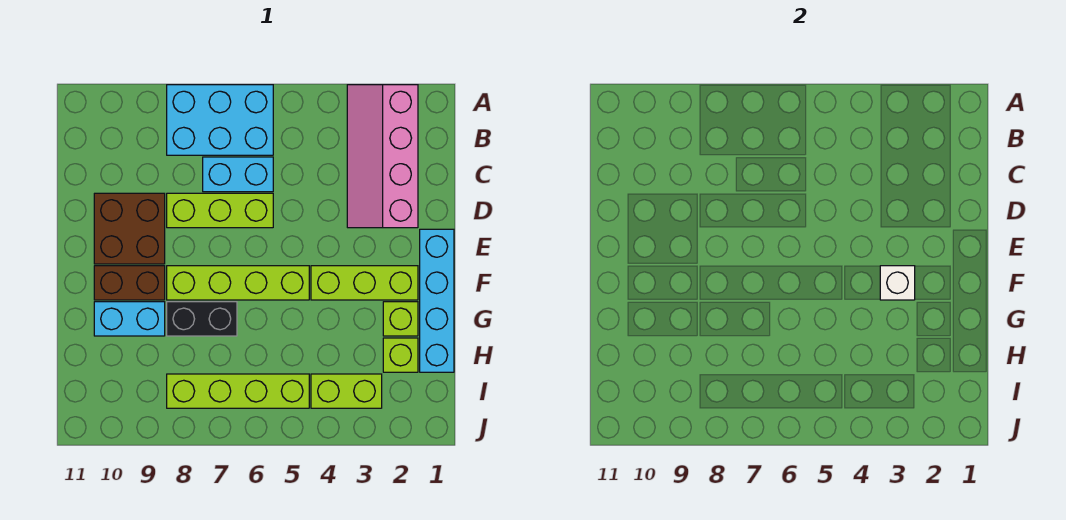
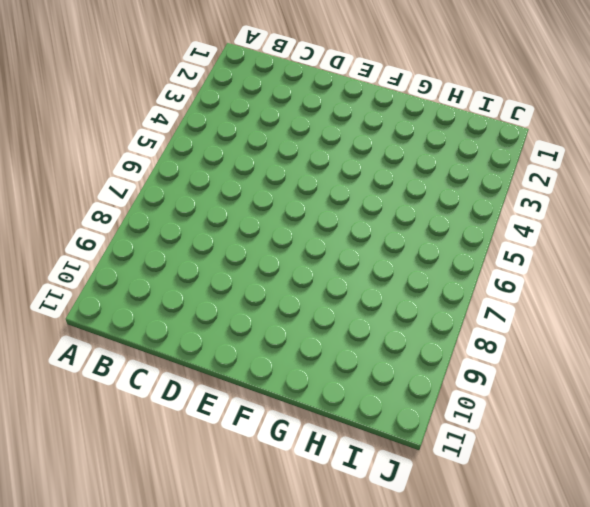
none -> pink slope A2:D3 level 1 top 2
none -> cyan brick A6:B8 level 1
none -> cyan brick C6:C7 level 1

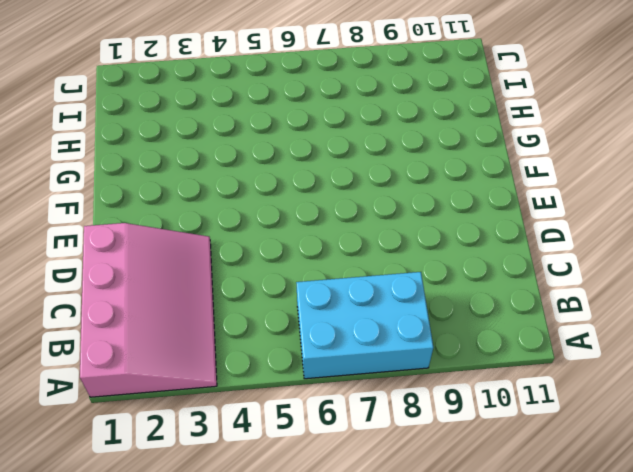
pink slope A1:D3 level 1 top 1 -> pink slope A2:D3 level 1 top 2
none -> cyan brick C6:C7 level 1
none -> lime brick D6:D8 level 1
none -> brown brick D9:E10 level 1

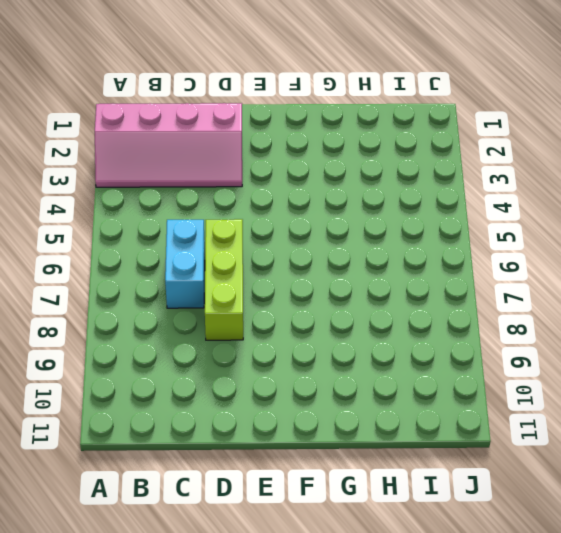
none -> cyan brick A6:B8 level 1
none -> brown brick D9:E10 level 1
none -> cyan brick E1:H1 level 1

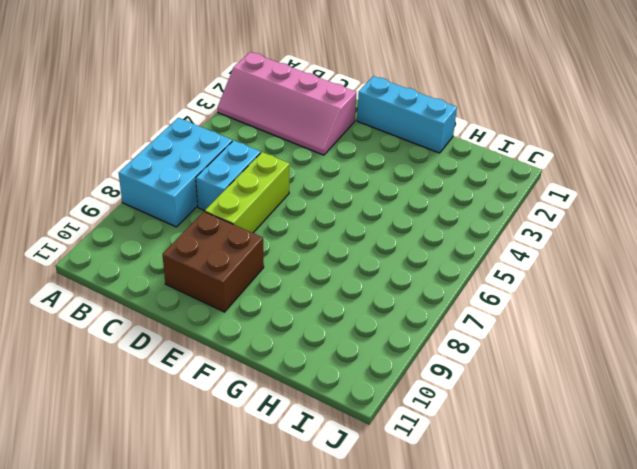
cyan brick E1:G1 level 1 -> cyan brick E1:H1 level 1
none -> lime brick F2:F4 level 1
none -> lime brick F5:F8 level 1
none -> brown brick F9:F10 level 1

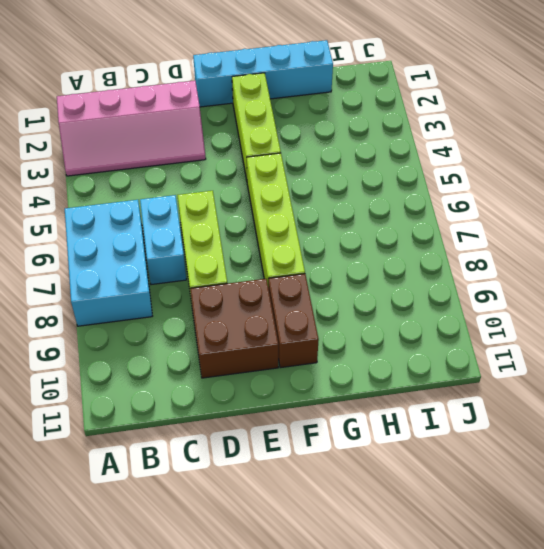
none -> lime brick G2 level 1
none -> black brick G7:G8 level 1
none -> cyan brick G9:G10 level 1

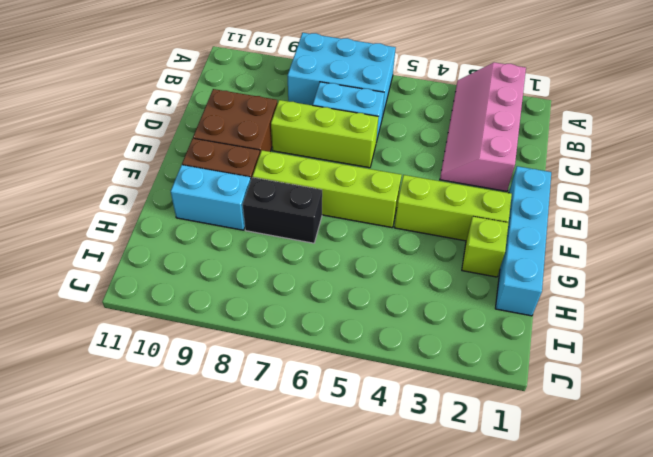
none -> lime brick H2 level 1
none -> lime brick I3:I4 level 1
none -> lime brick I5:I8 level 1

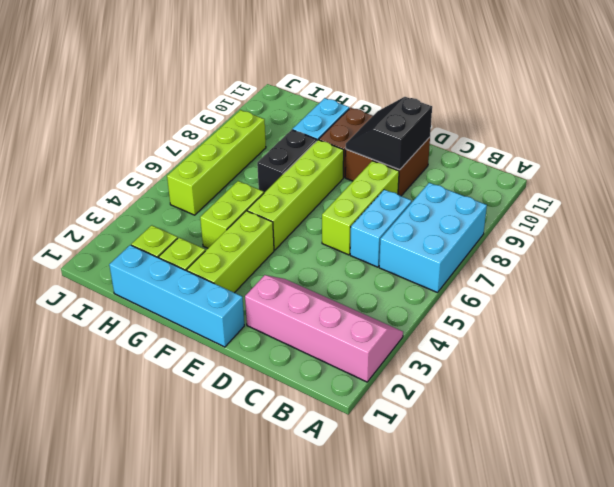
black slope D9:E10 level 2 top D -> none
lime brick G4:G5 level 1 -> lime brick I3:I4 level 1
none -> white brick F3 level 2

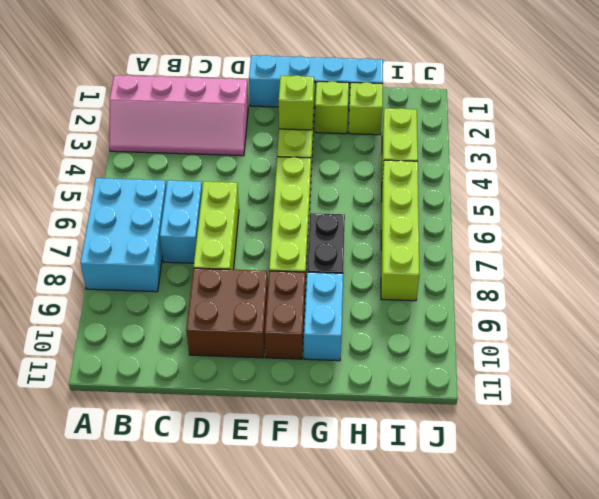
lime brick F3 level 2 -> white brick F3 level 2

